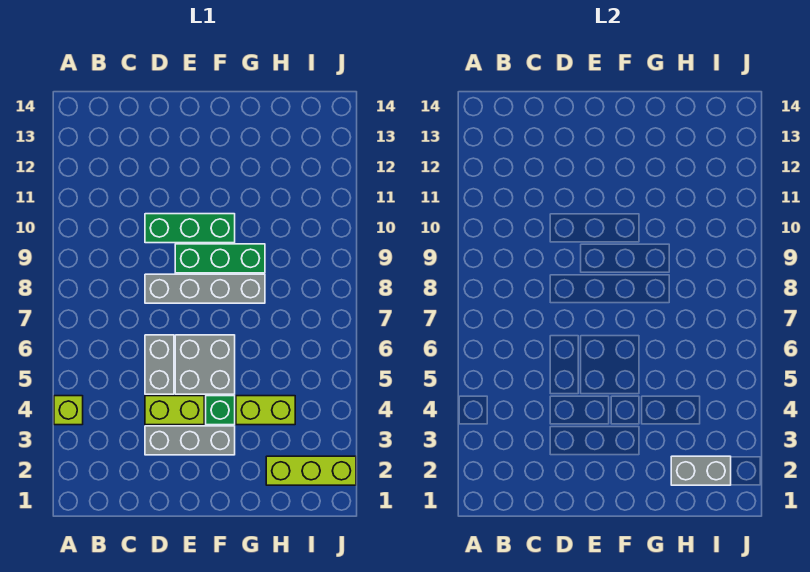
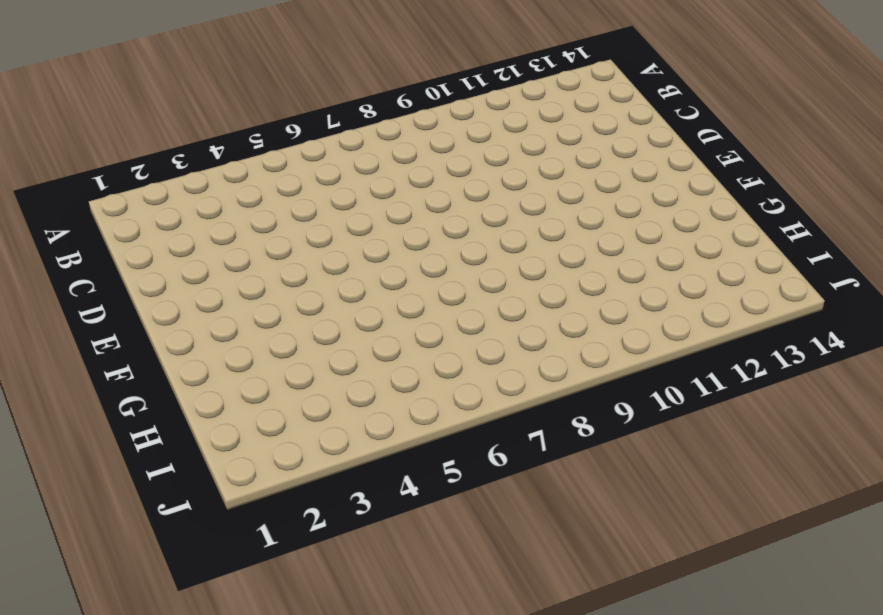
none -> lime brick A4 level 1
none -> grey brick D3:F3 level 1
none -> lime brick D4:E4 level 1

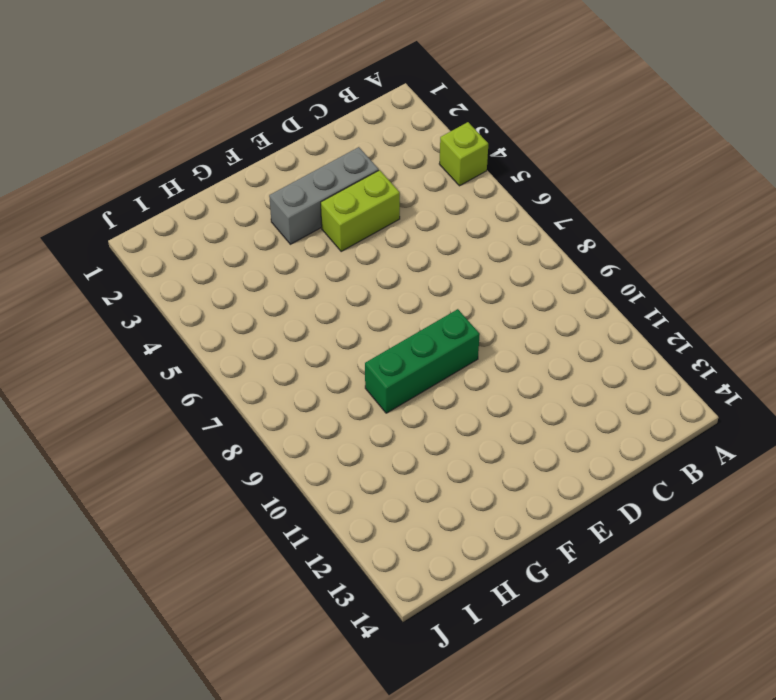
none -> grey brick D5:D6 level 1
none -> grey brick D8:G8 level 1
none -> green brick D10:F10 level 1

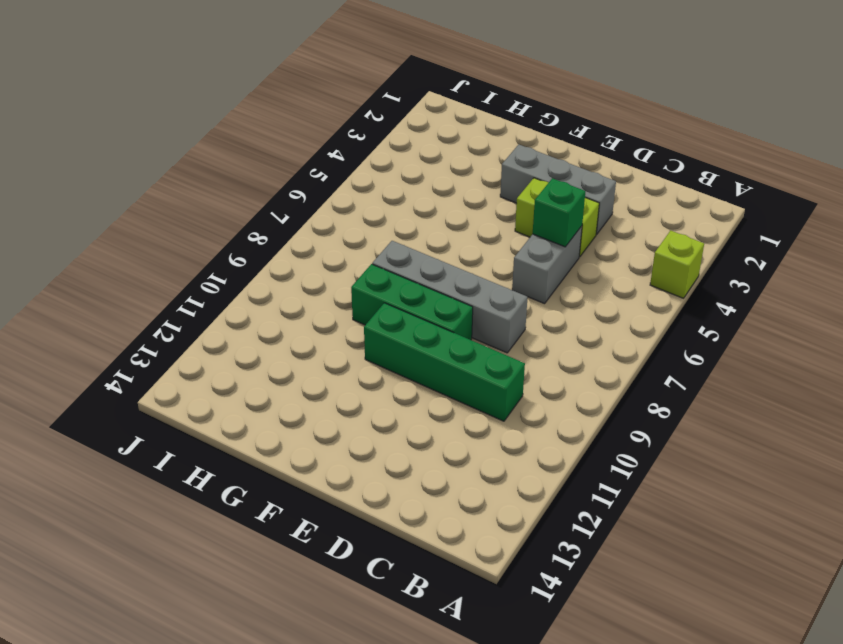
green brick C10:F10 level 1 -> green brick D10:F10 level 1
green brick D5 level 2 -> green brick F4 level 1
none -> grey brick E5:F6 level 1
none -> lime brick G4:H4 level 1
none -> lime brick H2:J2 level 1

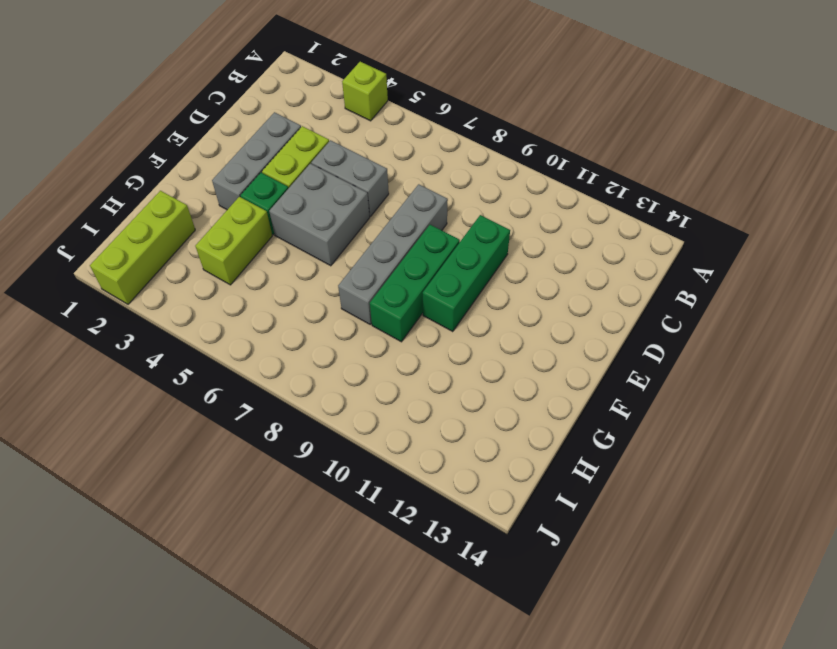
none -> grey brick H2:I2 level 2

